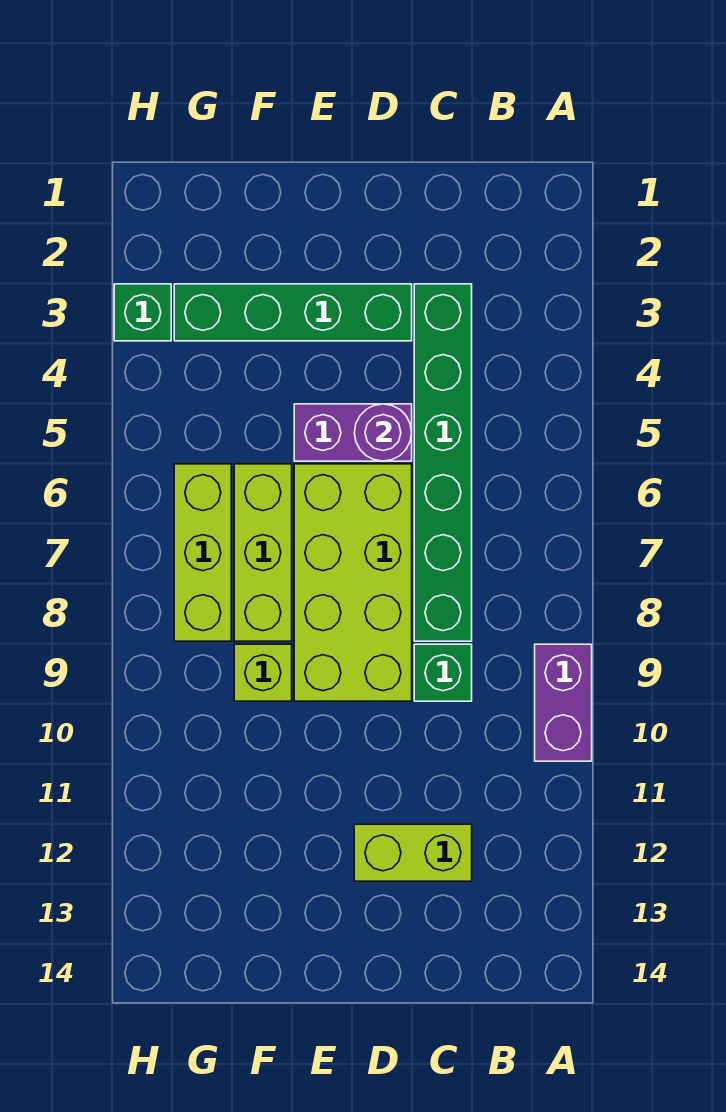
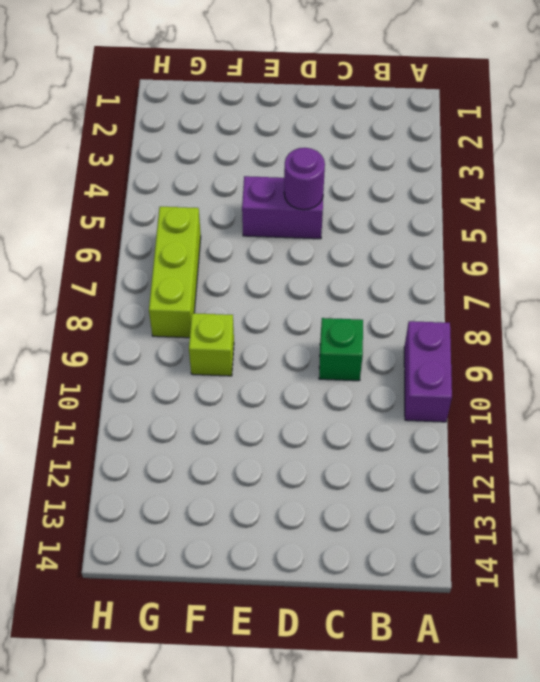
none -> green brick C3:C8 level 1
none -> lime brick C12:D12 level 1
none -> green brick D3:G3 level 1

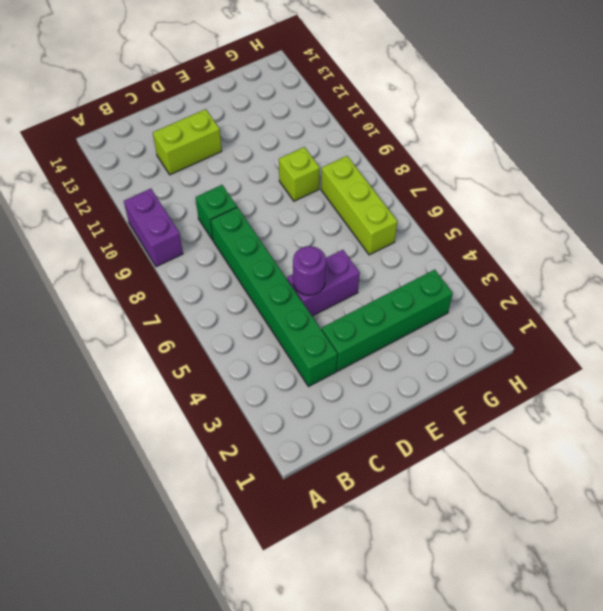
none -> lime brick D6:E9 level 1
none -> lime brick F6:F8 level 1
none -> green brick H3 level 1

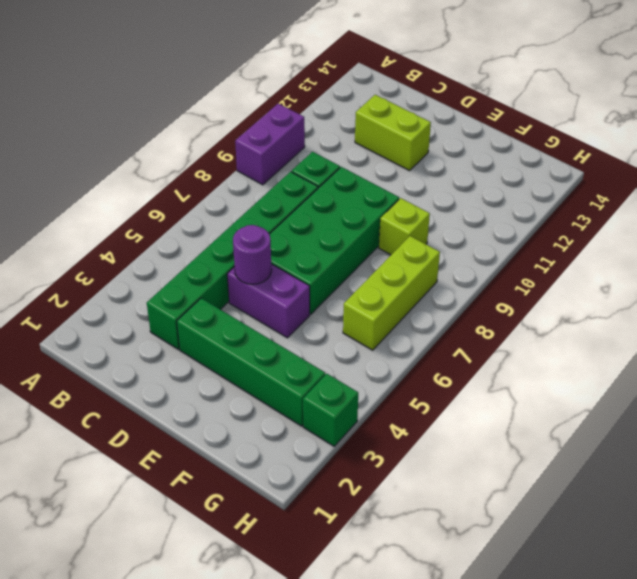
green brick D6:E9 level 1 -> lime brick D6:E9 level 1
none -> lime brick F6:F8 level 1

